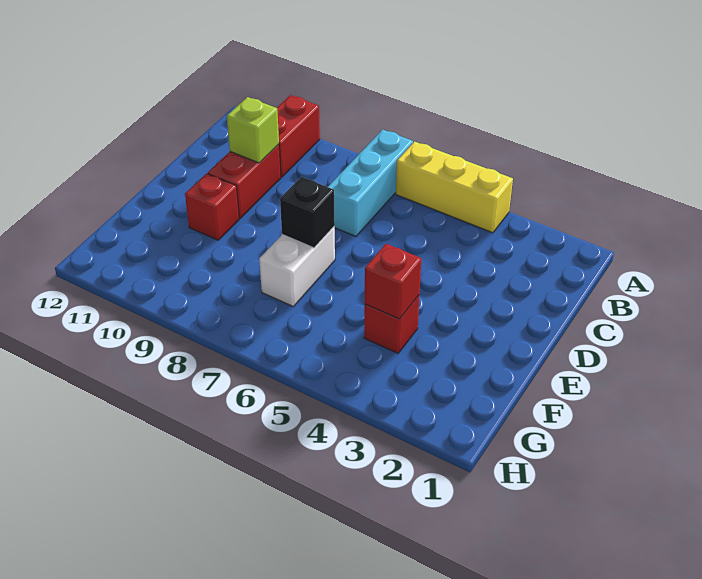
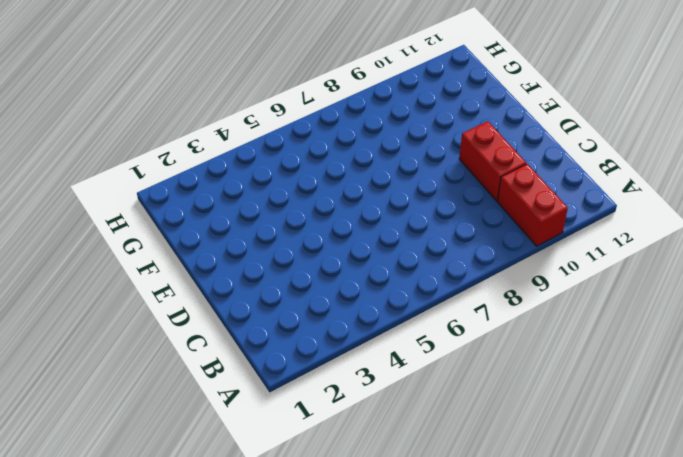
none -> yellow brick A4:A6 level 1
none -> cyan brick A7:C7 level 1

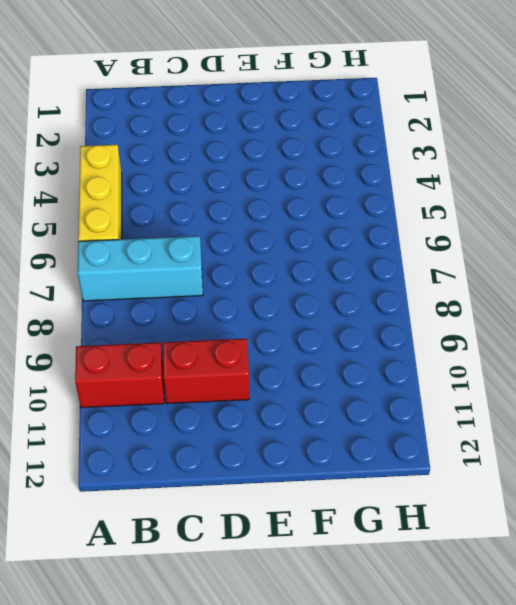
none -> white brick E7:F7 level 1
none -> red brick E10 level 1

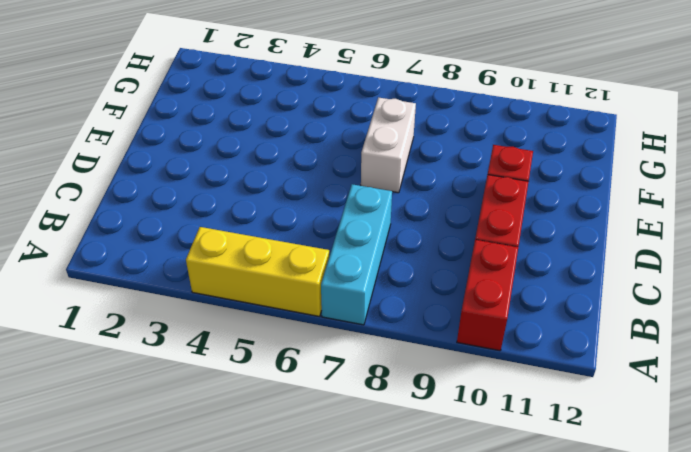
none -> red brick F4 level 1
none -> lime brick C10 level 2

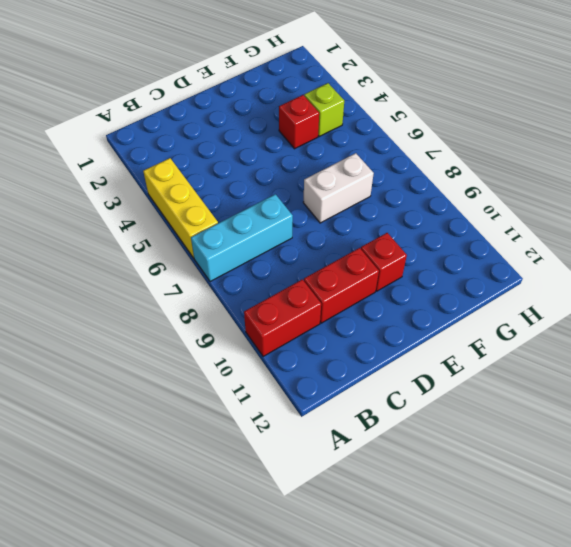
lime brick G4 level 1 -> lime brick C10 level 2
none -> black brick E7 level 2
none -> red brick F4 level 2

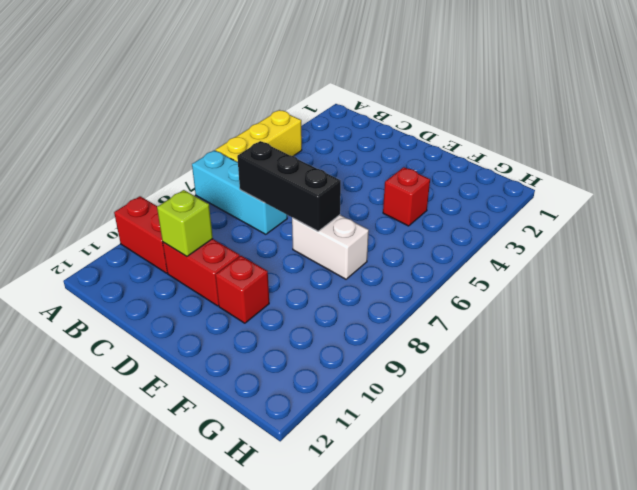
black brick C7:E7 level 2 -> black brick E7 level 2
none -> red brick F4 level 2

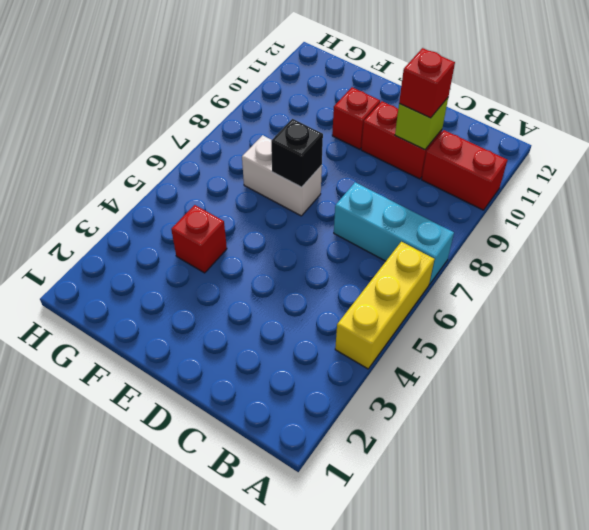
red brick C10 level 3 -> red brick F4 level 2

